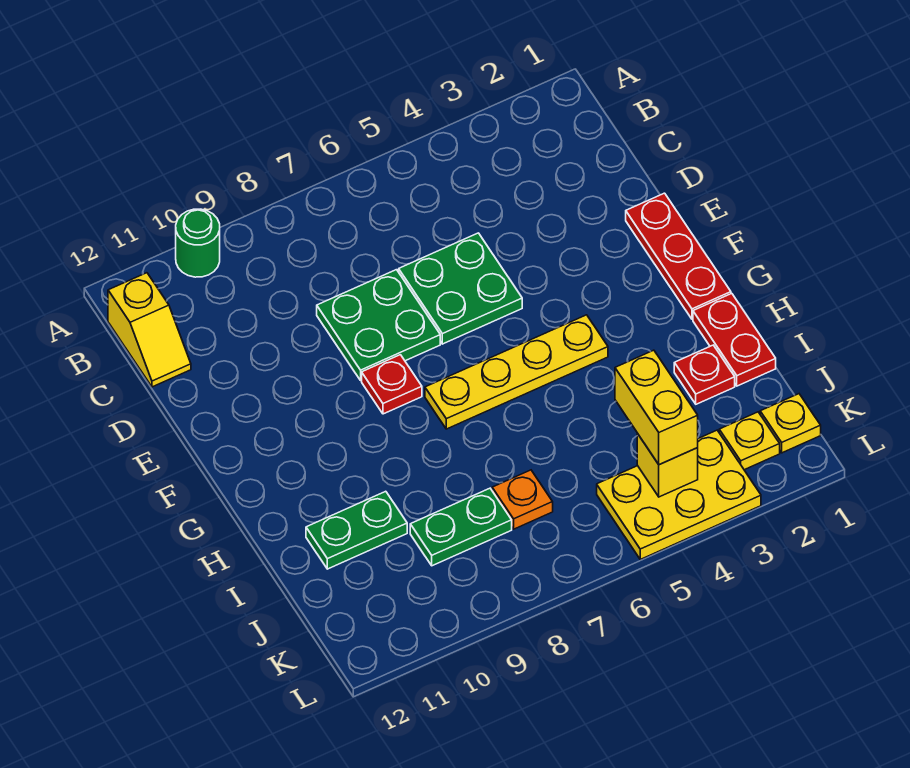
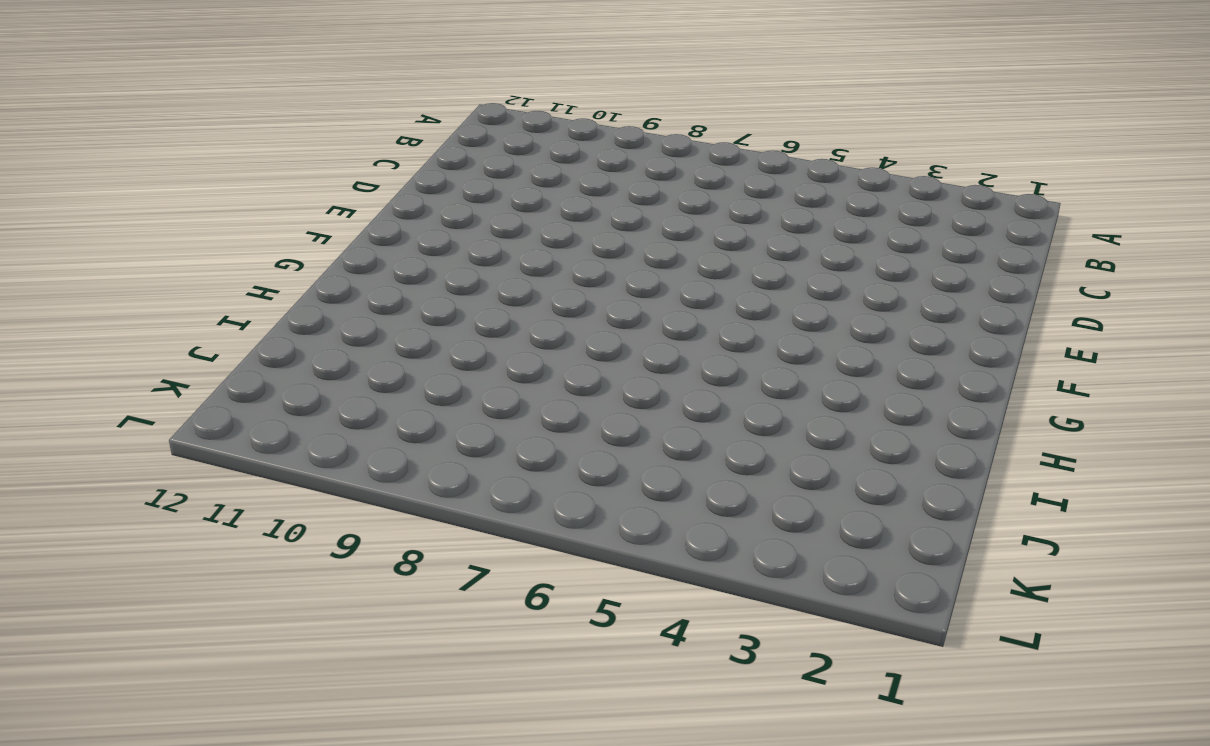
none -> green round brick A10 level 1
none -> yellow slope B12:C12 level 1 top B
none -> green plate D5:E6 level 1

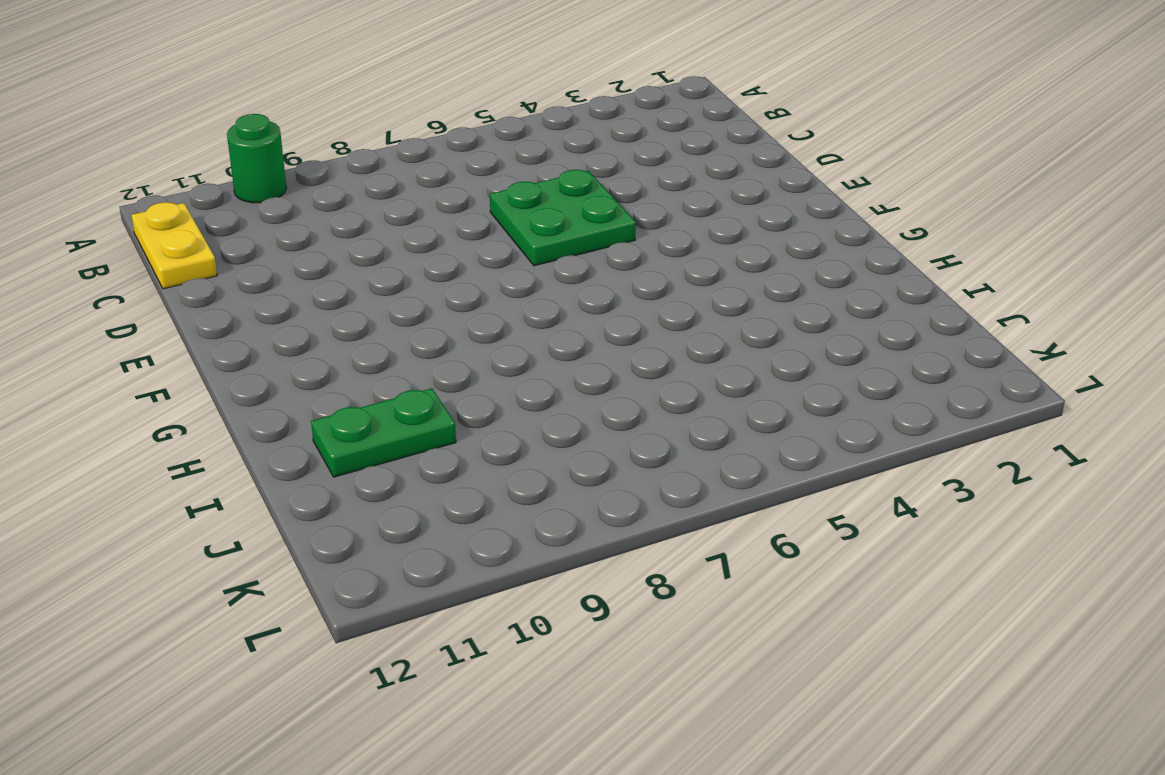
yellow plate B12:C12 level 1 -> yellow slope B12:C12 level 1 top B
none -> green plate D7:E8 level 1
none -> red plate E1:G1 level 1
none -> red plate F8 level 1

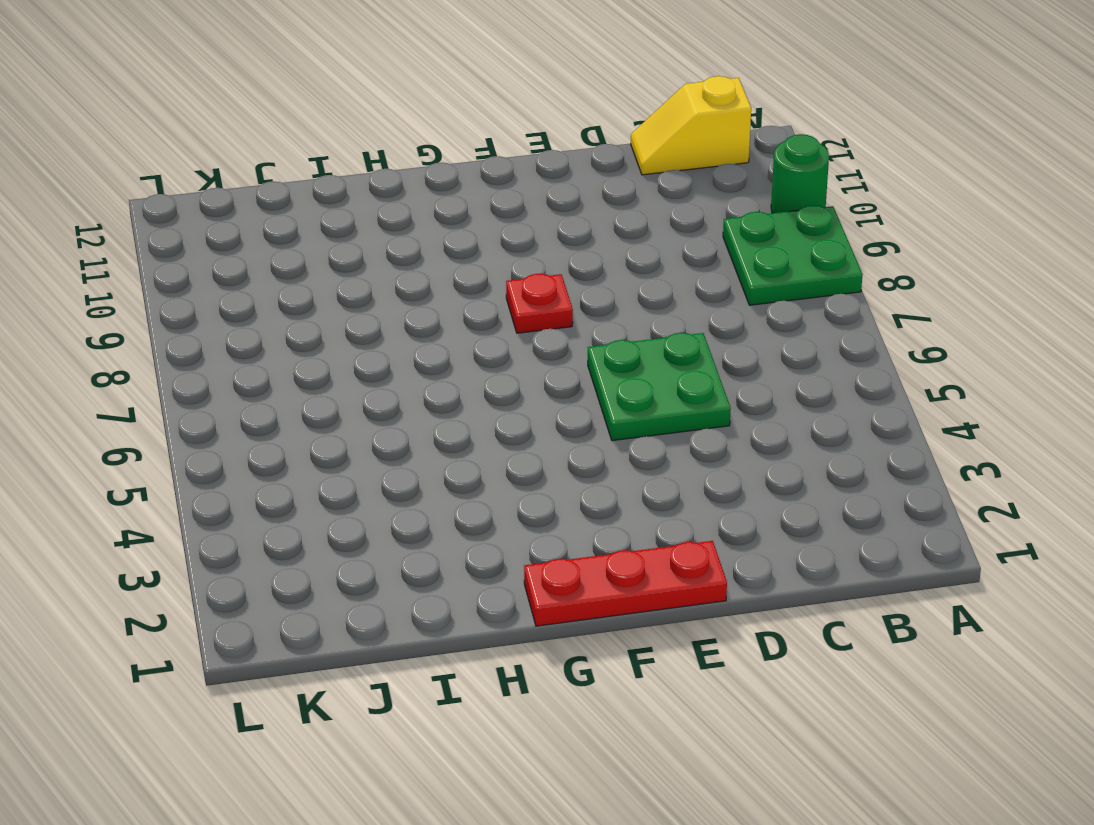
green plate A8:B9 level 1 -> green plate D7:E8 level 1
none -> yellow plate G4:G7 level 1
none -> red plate H1:I1 level 1
none -> red plate I2 level 1

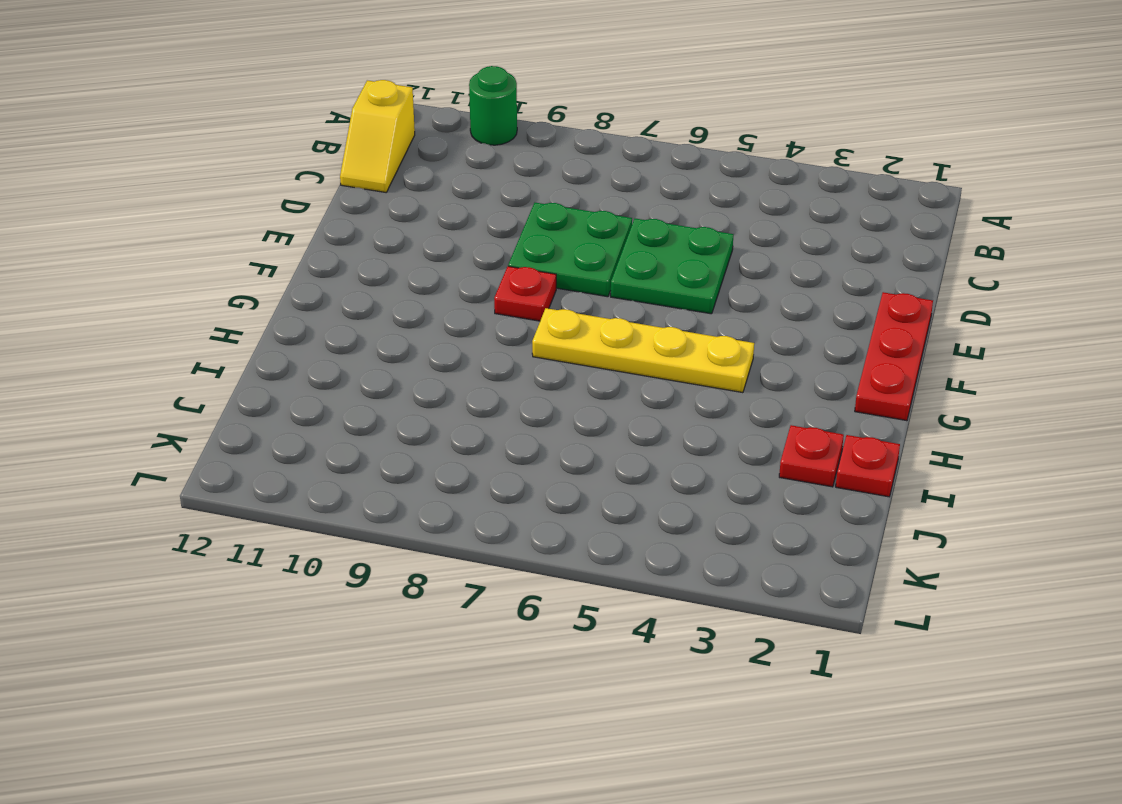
red plate I1 level 1 -> red plate H1:I1 level 1
none -> green plate I10:I11 level 1
none -> orange plate J7 level 1
none -> green plate J8:J9 level 1

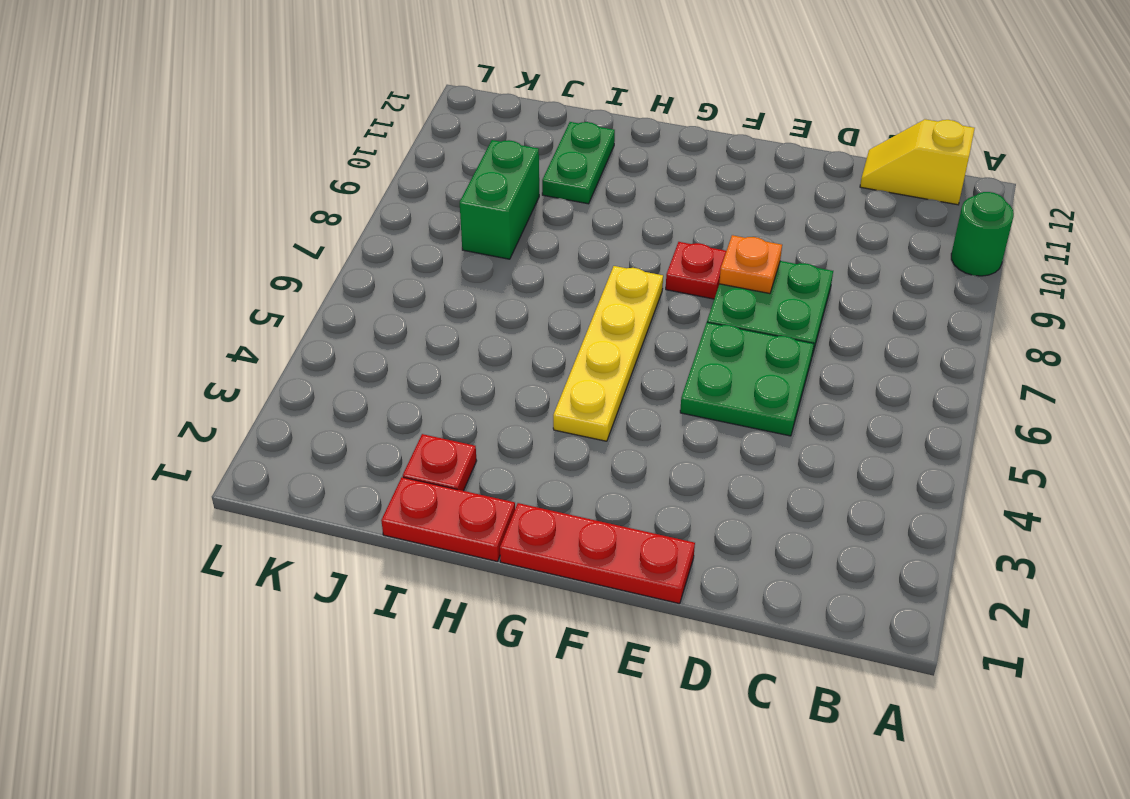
orange plate E8 level 2 -> orange plate J7 level 1
green brick J8:J9 level 1 -> green plate J8:J9 level 1
none -> yellow plate K1 level 1
none -> yellow plate K2 level 1
none -> yellow plate K3:L5 level 1

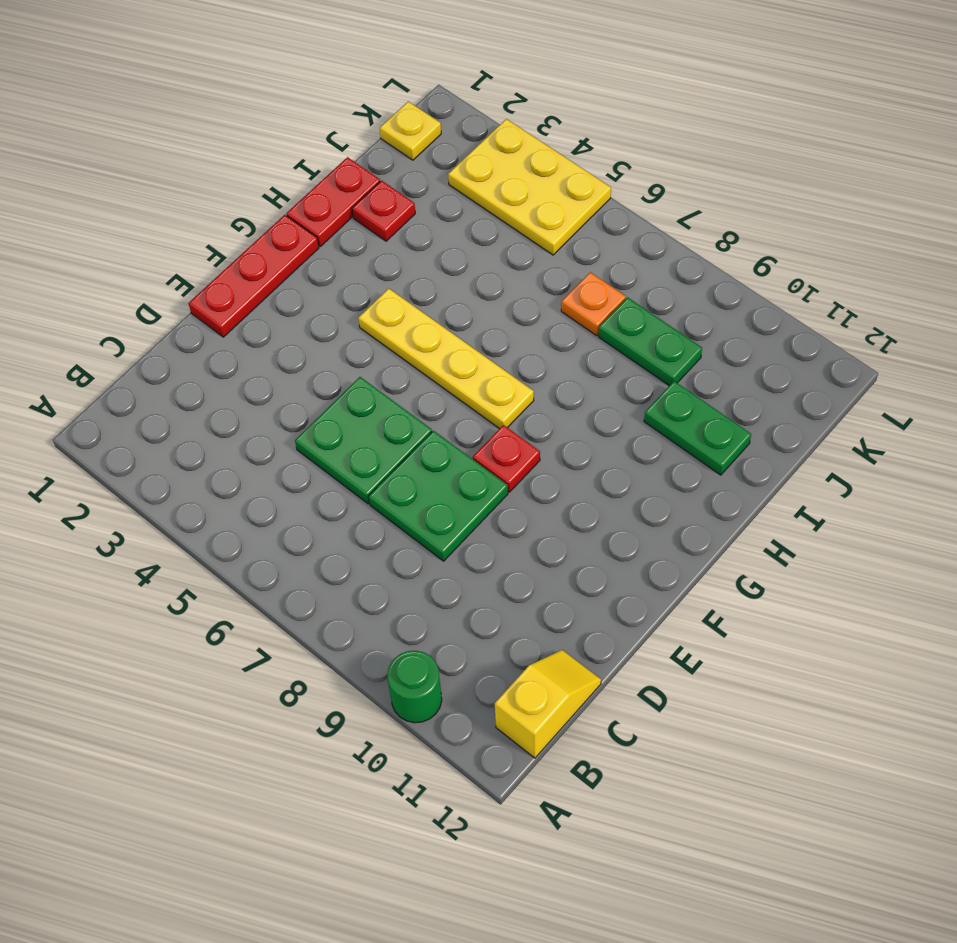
none -> yellow plate K2 level 1
none -> yellow brick K4 level 2
none -> yellow brick J4:K4 level 3

